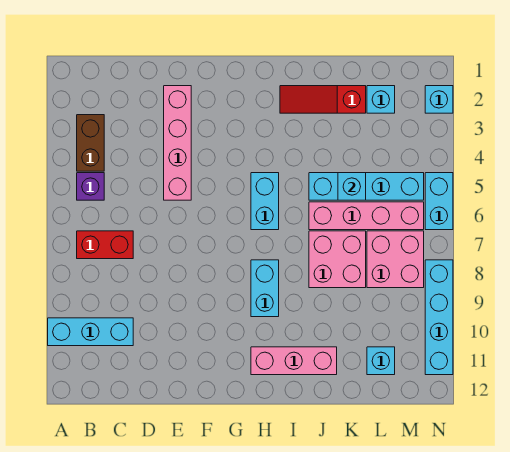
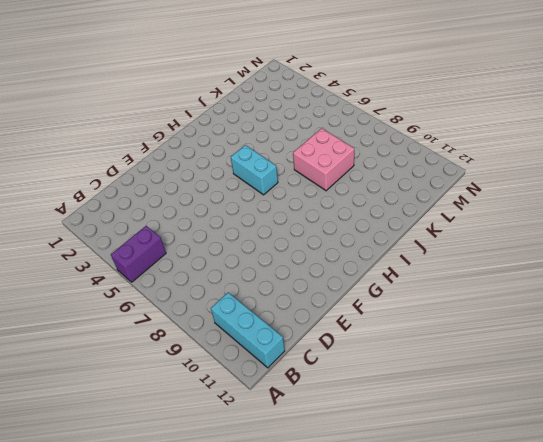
purple brick A5:B5 level 1 -> purple brick B5 level 1
cyan brick B10:B12 level 1 -> cyan brick A10:C10 level 1
none -> brown brick B3:B4 level 1
none -> red brick B7:C7 level 1
none -> pink brick E2:E5 level 1

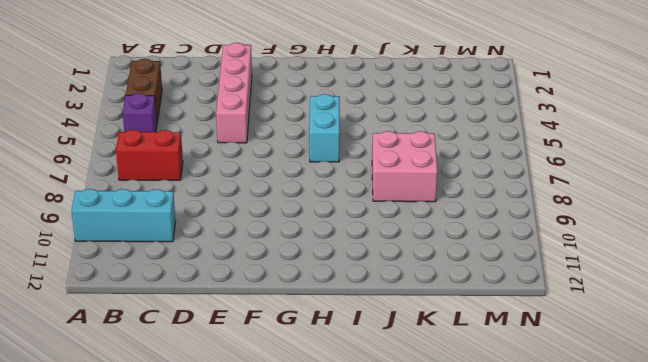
none -> cyan brick H8:H9 level 1
none -> pink brick H11:J11 level 1
none -> red slope I2:K2 level 1 top K

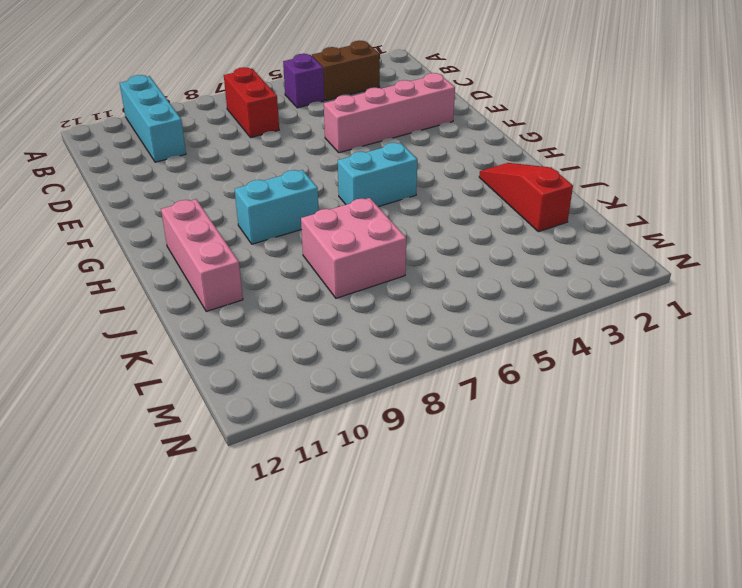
none -> cyan brick J5:M5 level 1
none -> pink brick J6:M6 level 1
none -> cyan brick L2 level 1

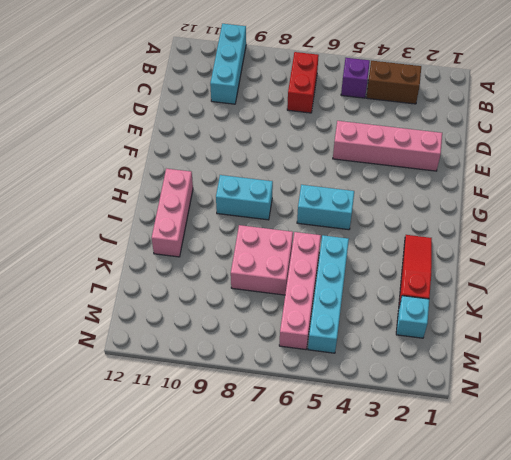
none -> pink brick L7:M8 level 1
none -> cyan brick L11 level 1
none -> cyan brick N2 level 1

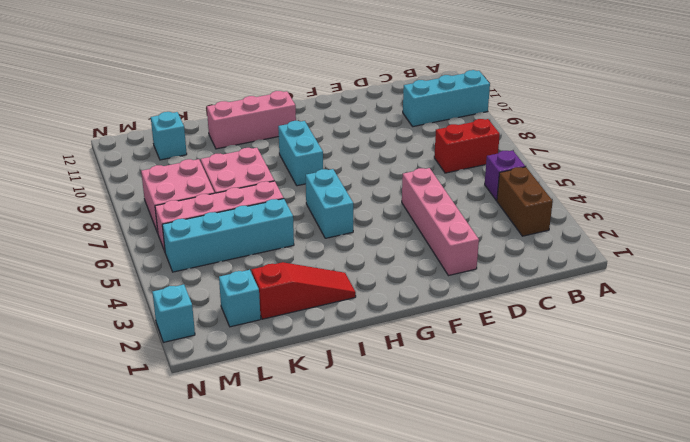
none -> cyan brick N5:N6 level 1
none -> cyan brick N8:N11 level 1
none -> cyan brick K5 level 2

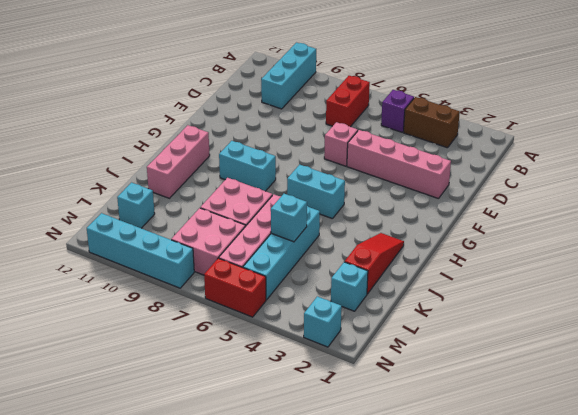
pink brick E6 level 1 -> none
red brick N5:N6 level 1 -> cyan brick N5:N6 level 1

